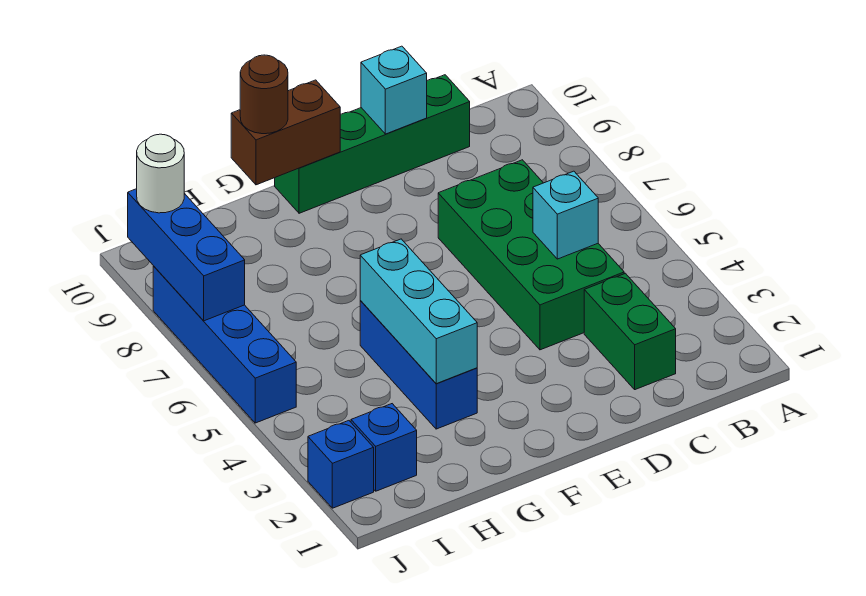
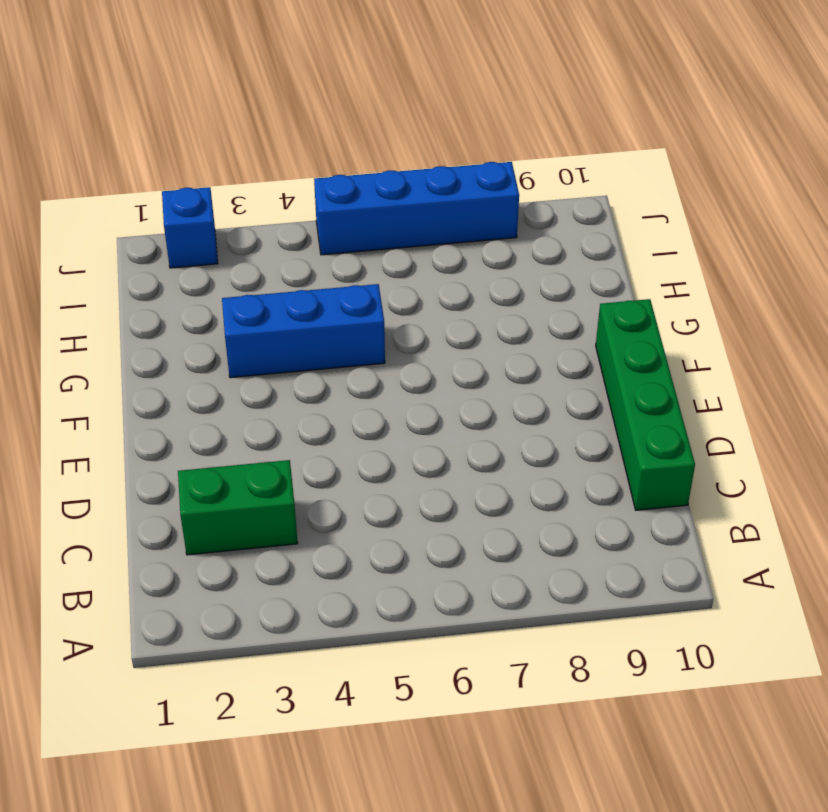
none -> green brick C4:D7 level 1
none -> blue brick I2 level 1
none -> cyan brick C5 level 2

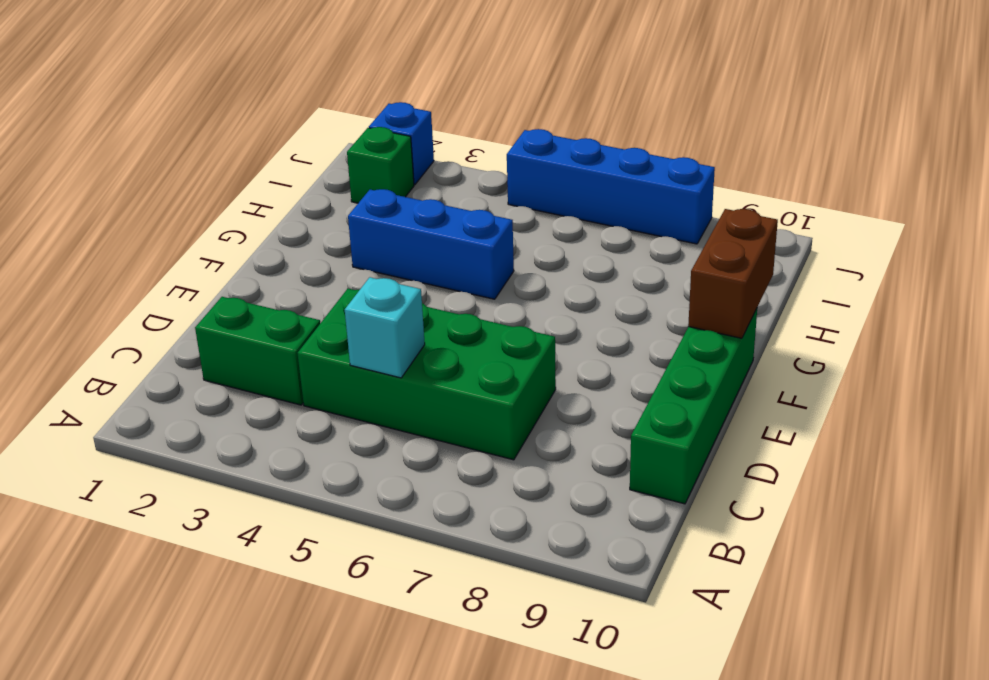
green brick I2 level 1 -> blue brick I2 level 1
none -> cyan brick D10 level 2
none -> cyan brick G3:G5 level 2
none -> blue brick J7:J9 level 2

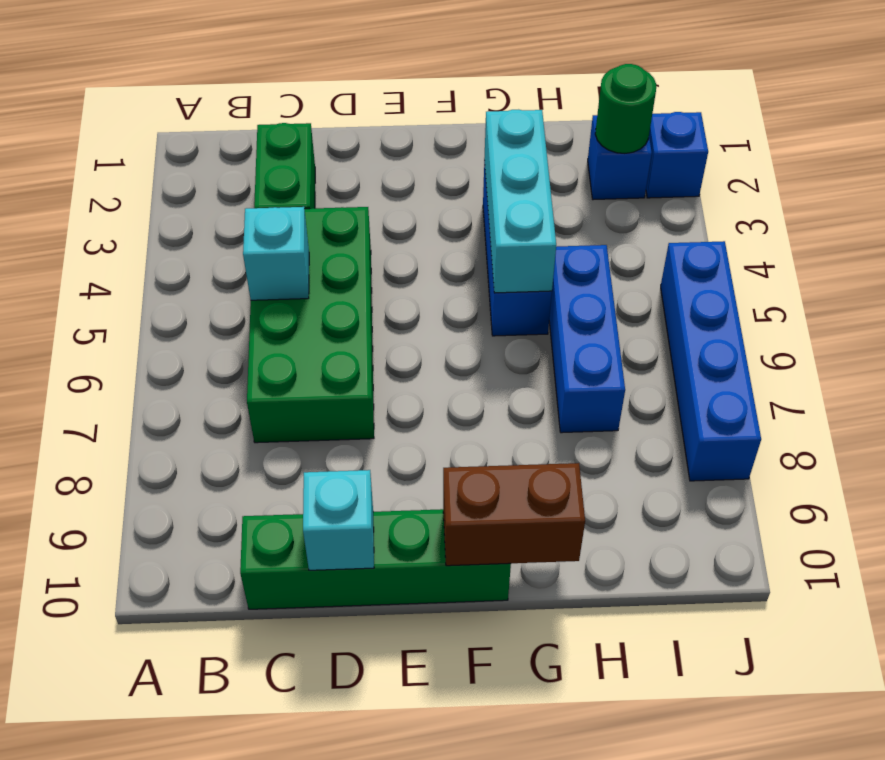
blue brick H5:H7 level 1 -> blue brick J7:J9 level 2
green round brick I2 level 2 -> none
none -> brown round brick G10 level 3
none -> white round brick J9 level 3

